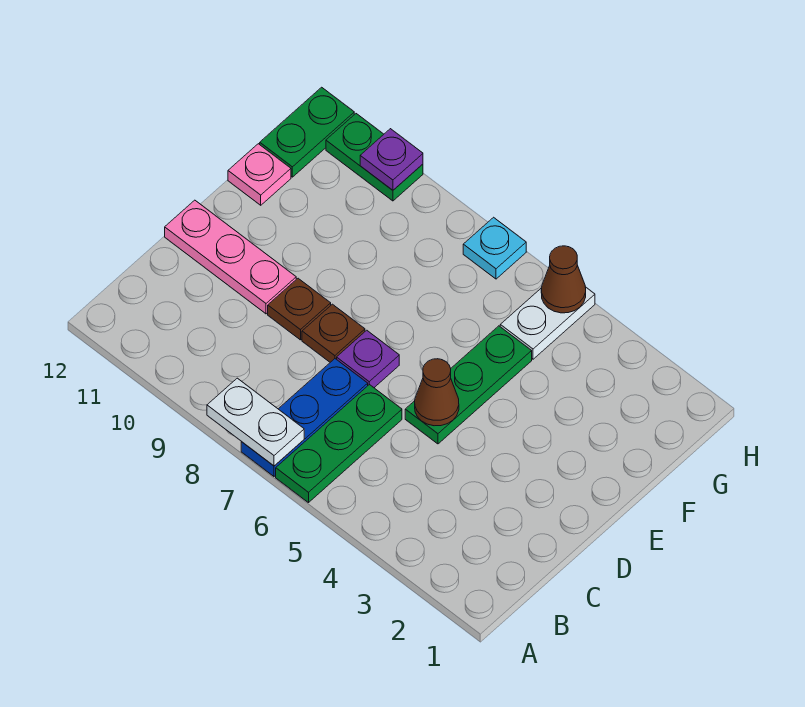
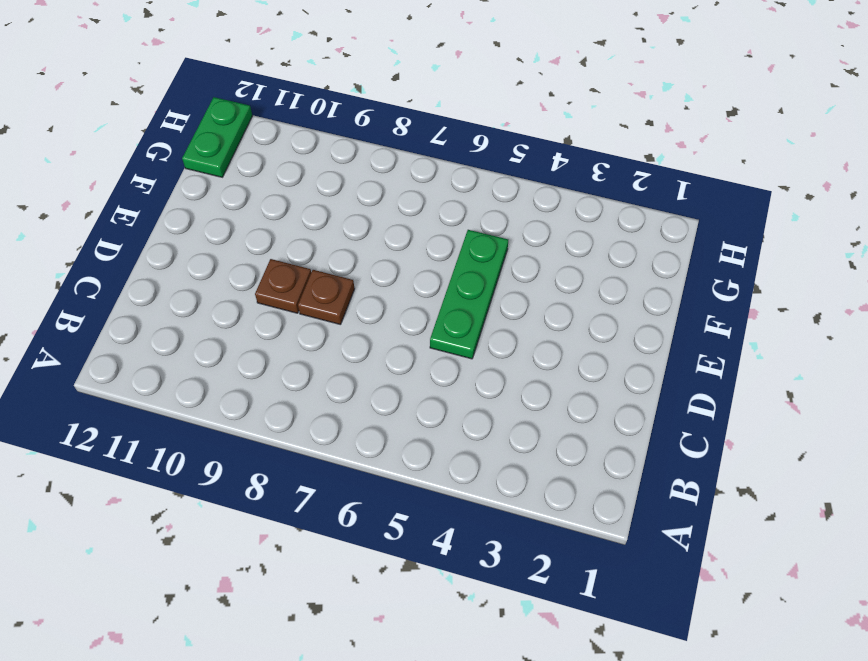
none -> green plate A6:C6 level 1
none -> blue plate A7:C7 level 1
none -> purple plate D7 level 1

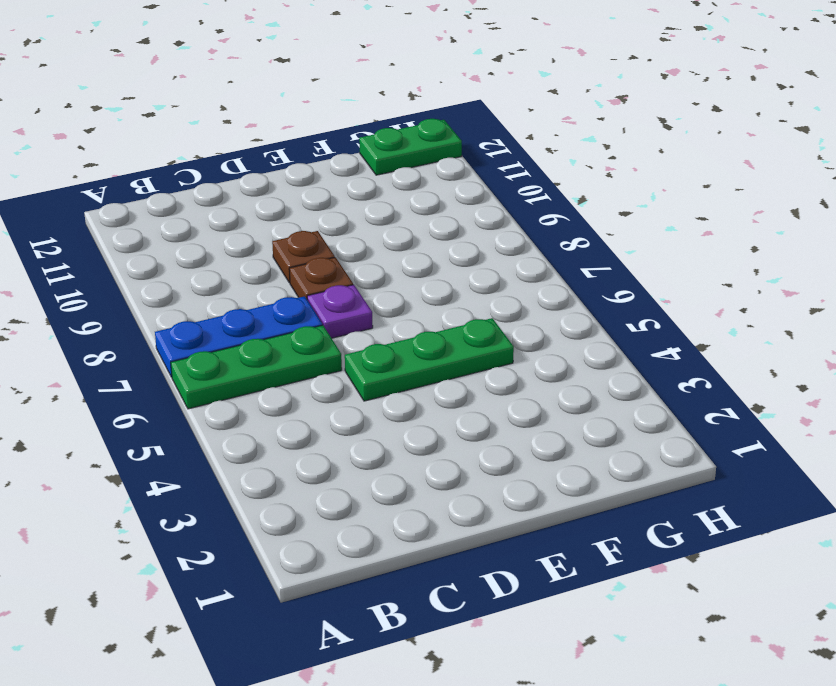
none -> pink plate D10:D12 level 1
none -> pink plate F12 level 1
none -> white plate G5:H5 level 1

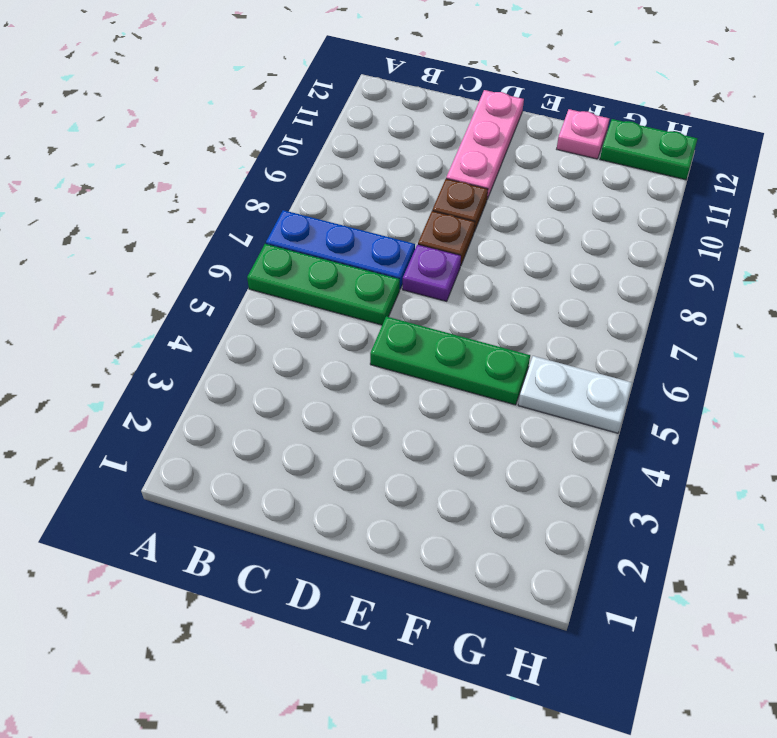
none -> cyan plate H7 level 1
none -> green plate H10:H11 level 1
none -> white plate A7:A8 level 2

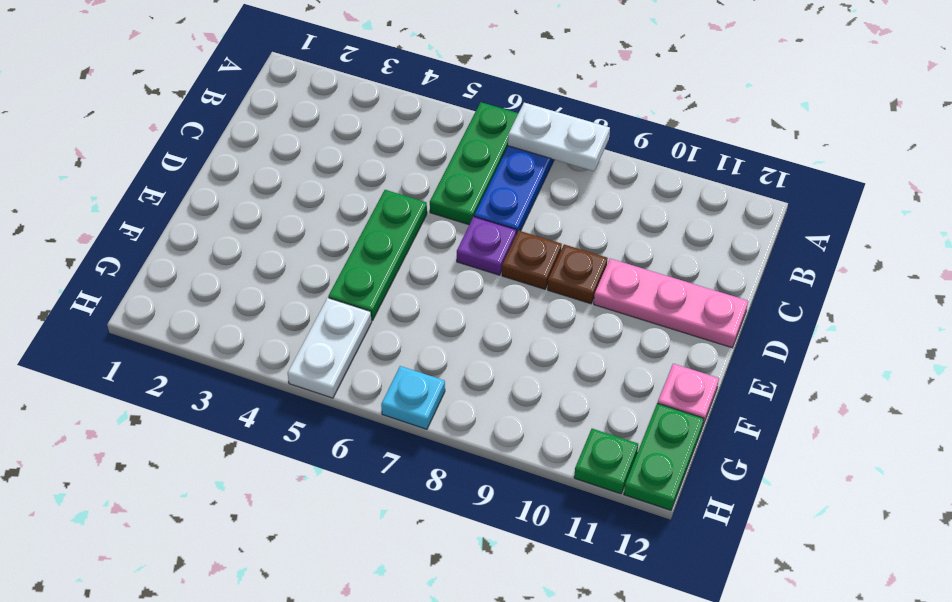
green plate H11 level 1 -> green plate H10:H11 level 1
none -> brown cone D5 level 2
none -> brown cone H5 level 2
none -> purple plate H10 level 2

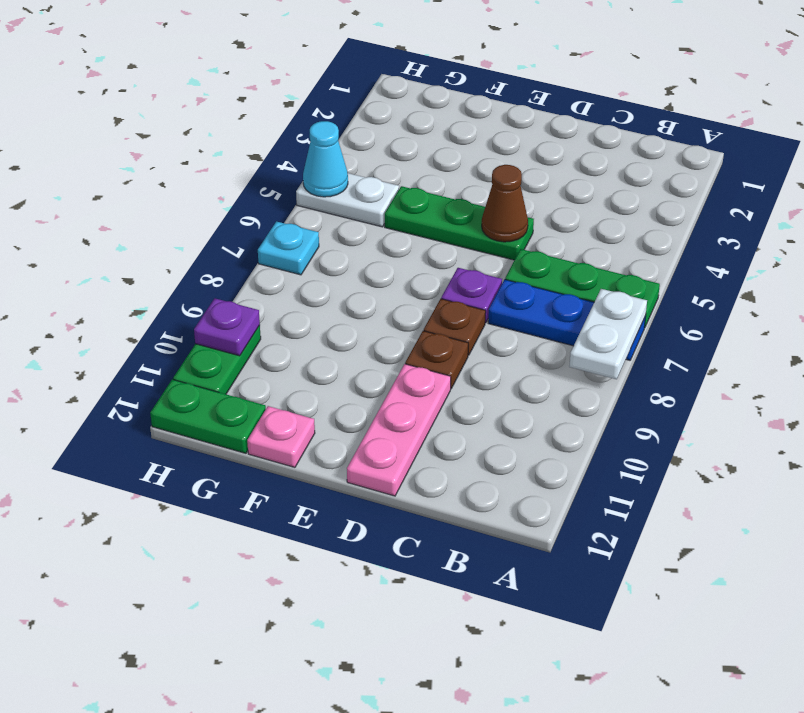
cyan cone H5 level 2 -> brown cone H5 level 2

